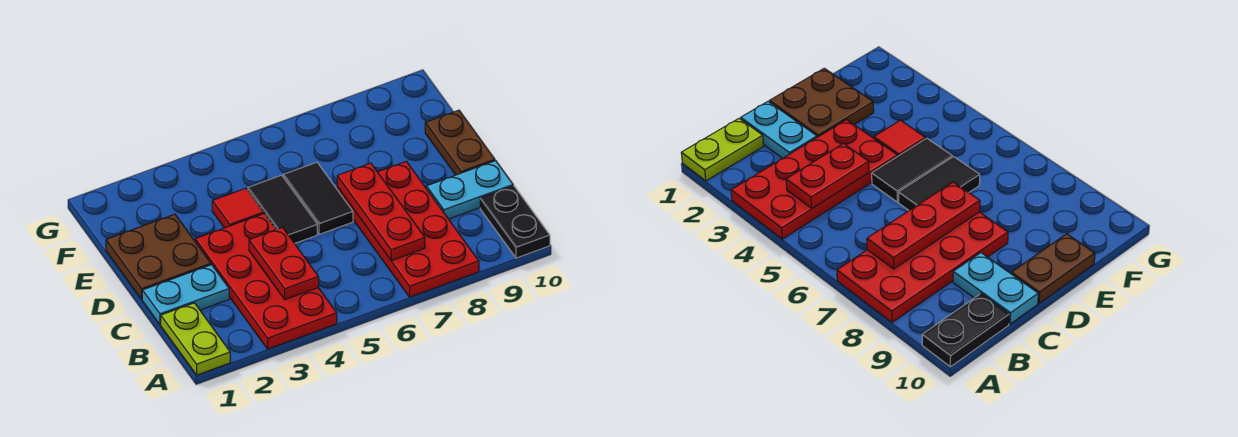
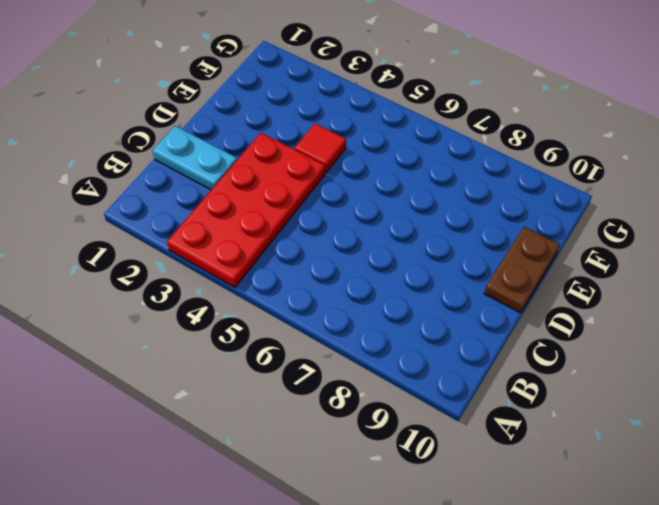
none -> lime plate A1:B1 level 1
none -> red plate A7:D8 level 1
none -> black plate A10:B10 level 1

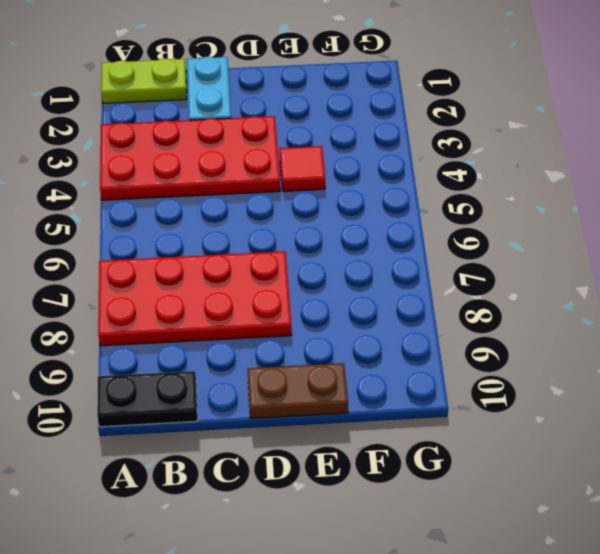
none -> cyan plate C9:C10 level 1
none -> brown plate D1:E2 level 1
none -> black tile D5:E5 level 1

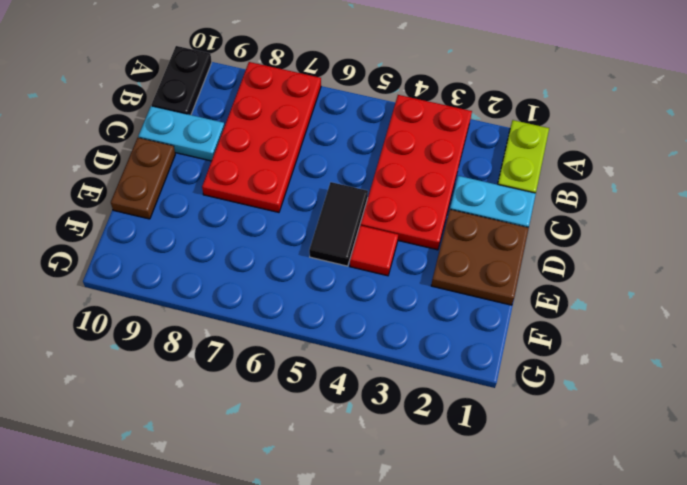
none -> black tile D6:E6 level 1
none -> red plate B4:C4 level 2
none -> red plate B7:D7 level 2

